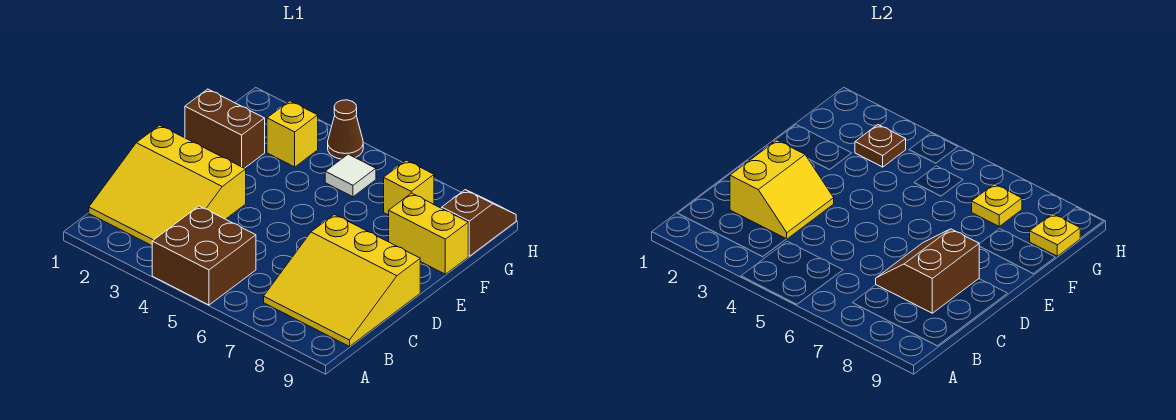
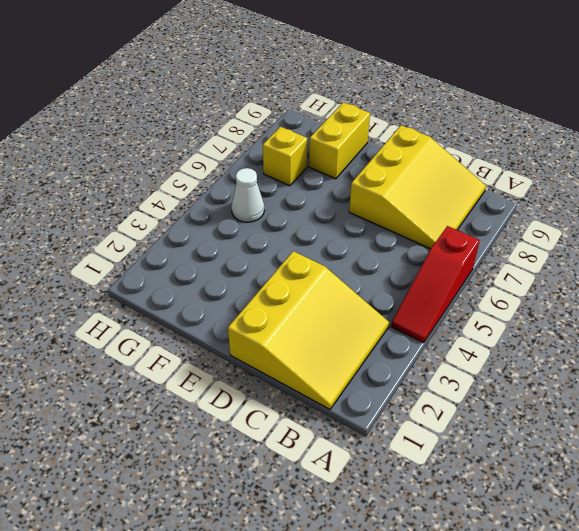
red slope A4:A6 level 1 top 6 -> brown brick A4:B5 level 1
white cone G5 level 1 -> white tile G5 level 1
none -> brown brick F1:F2 level 1
none -> yellow brick G3 level 1
none -> brown slope G9:H9 level 1 top G

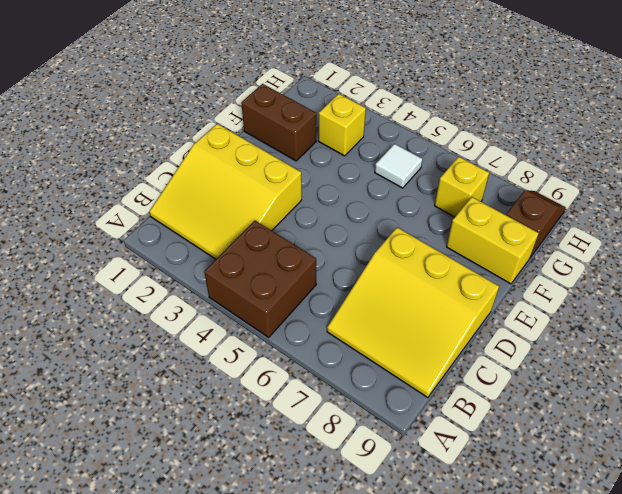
none -> brown cone H4 level 1
none -> yellow slope C2:D3 level 2 top 2
none -> brown slope C7:D8 level 2 top 8

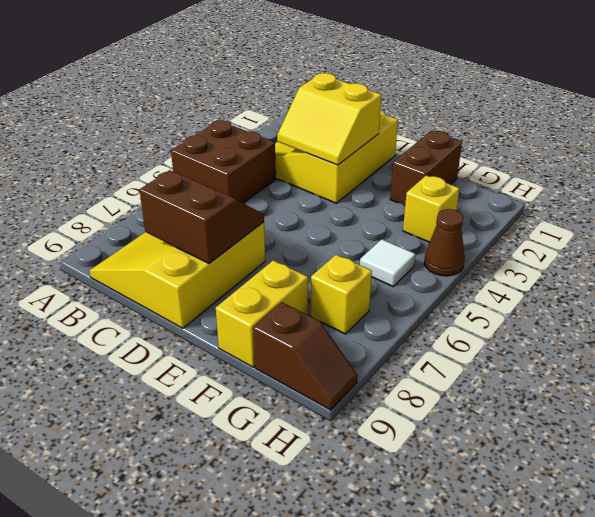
none -> brown plate G3 level 2
none -> yellow plate G7 level 2
none -> yellow plate G9 level 2

